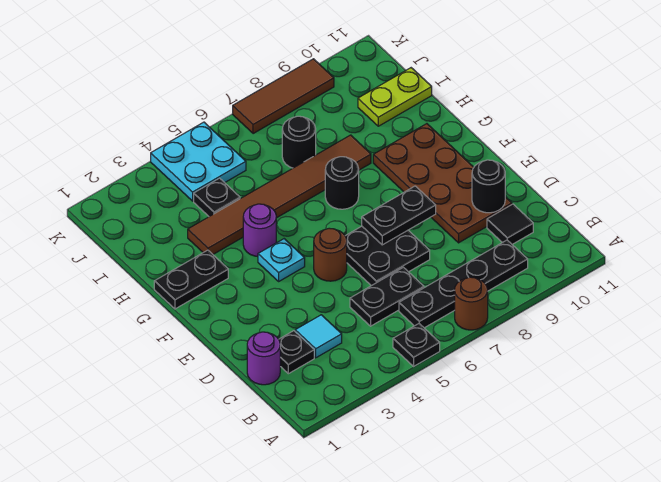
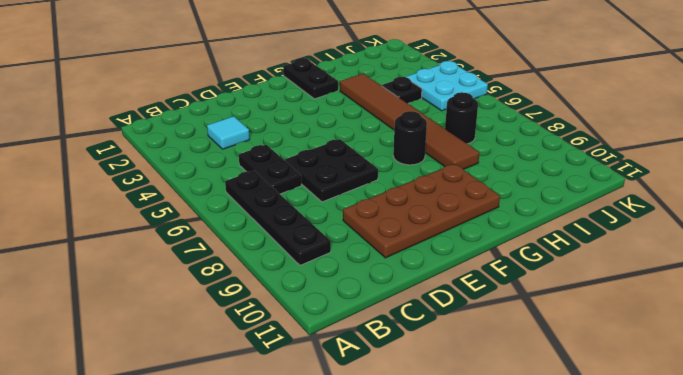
none -> black plate A5 level 1
none -> brown round brick A7 level 1
none -> purple round brick C1 level 1

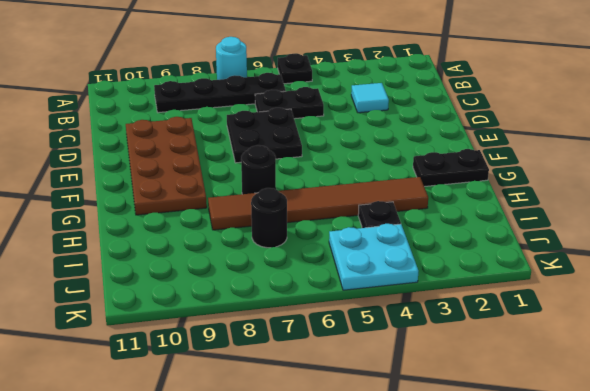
cyan round brick A7 level 1 -> brown round brick A7 level 1
none -> purple round brick C1 level 1
none -> black plate C2 level 1
none -> black tile C10 level 1

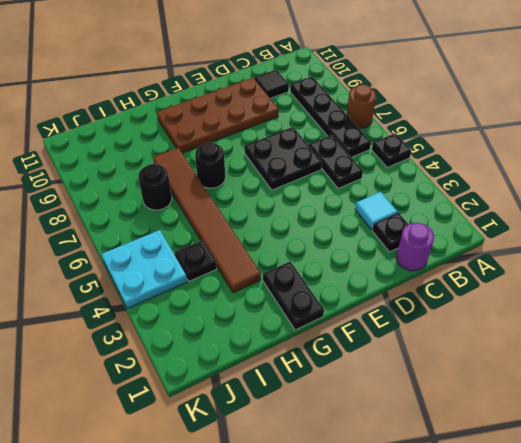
none -> brown round brick E5 level 1
none -> cyan plate F4 level 1
none -> purple round brick G4 level 1

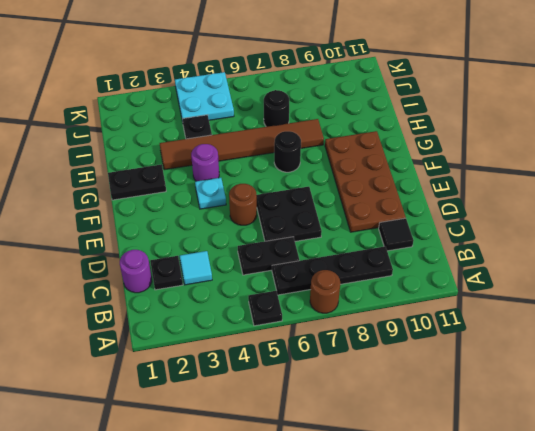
none -> lime plate I10:I11 level 1
none -> brown tile K7:K9 level 1
none -> black round brick D10 level 2

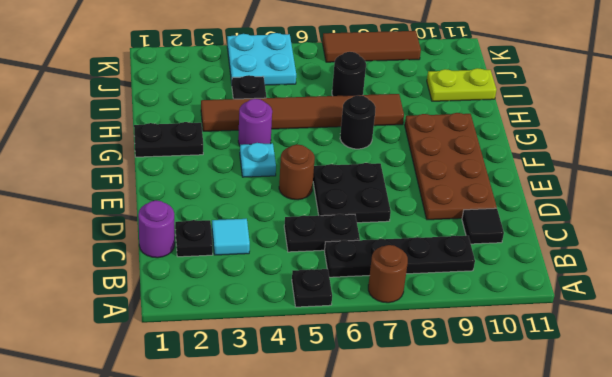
none -> black round brick D10 level 2
none -> black plate E7:E8 level 2

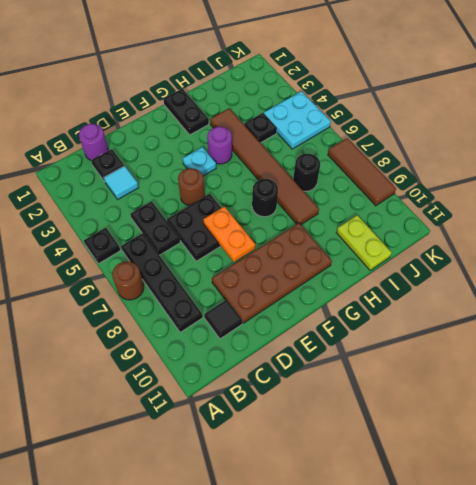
orange plate E7:E8 level 2 -> black plate E7:E8 level 2
none -> black round brick D10 level 2

